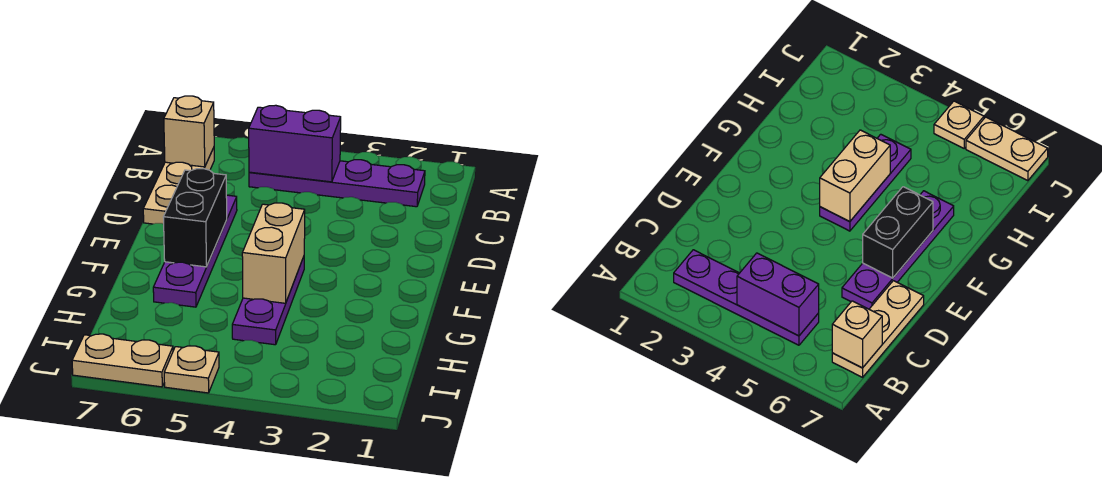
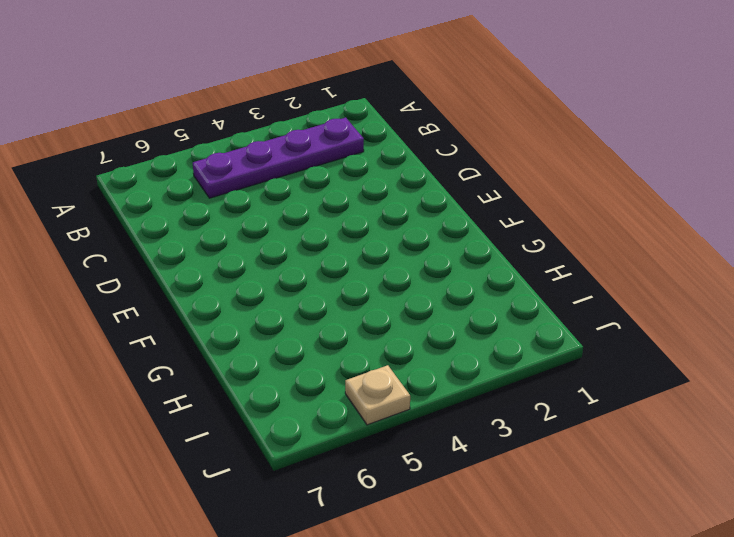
none -> tan plate B7:D7 level 1
none -> purple plate D6:G6 level 1

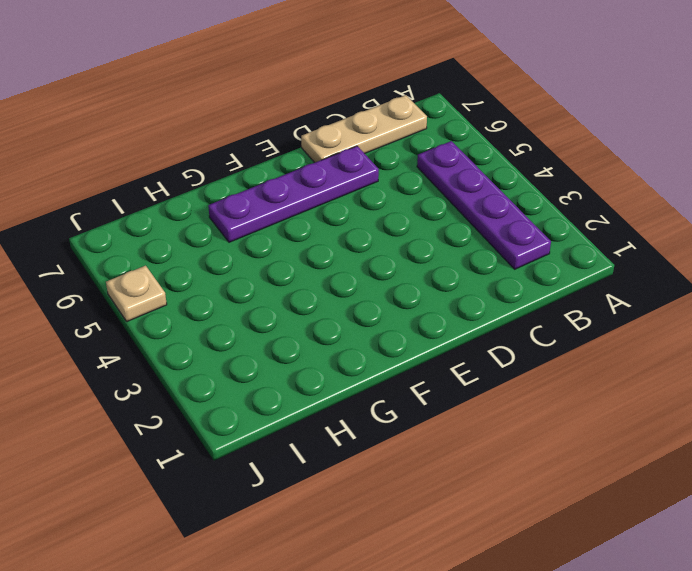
none -> purple plate F4:H4 level 1
none -> tan plate J6:J7 level 1

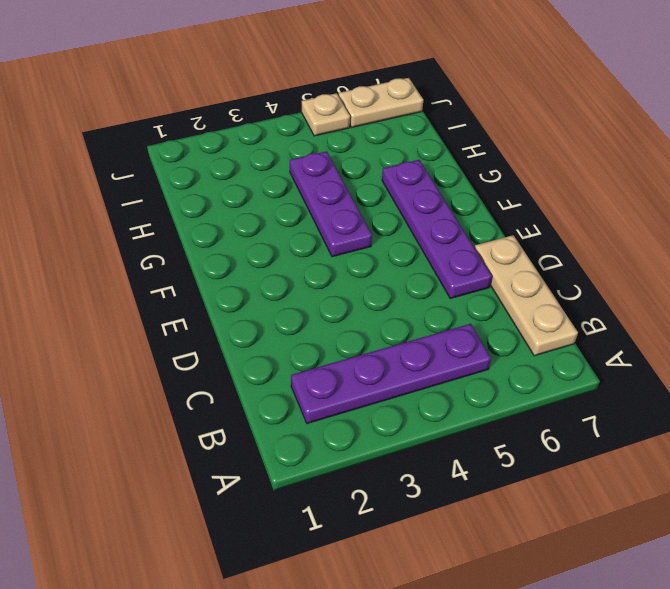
none -> purple brick B4:B5 level 2
none -> tan brick B7 level 2

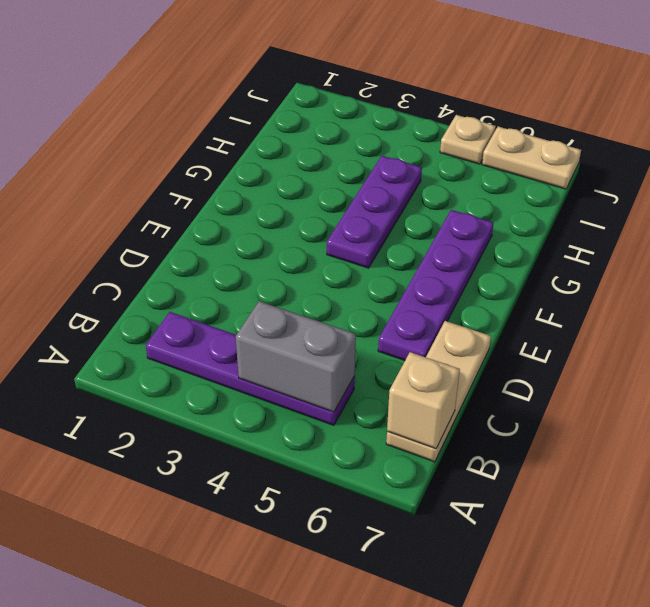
grey brick B4:B5 level 2 -> purple brick B4:B5 level 2
none -> black brick E6:F6 level 2
none -> tan brick F4:G4 level 2

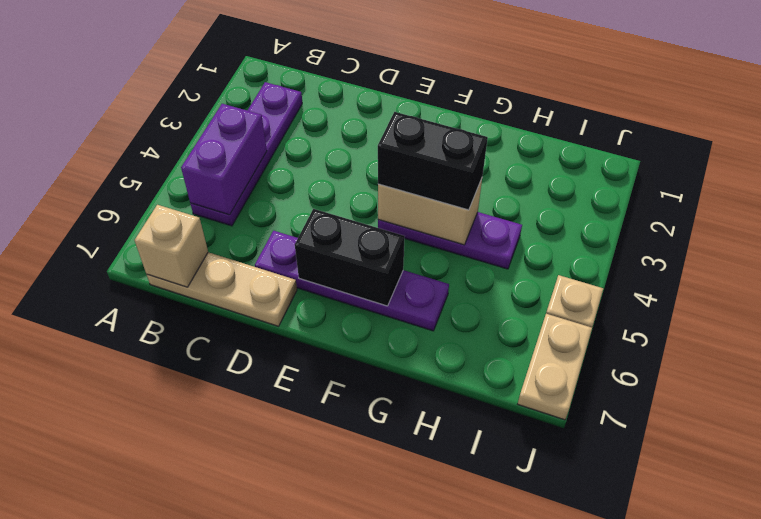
black brick F4:G4 level 3 -> none

